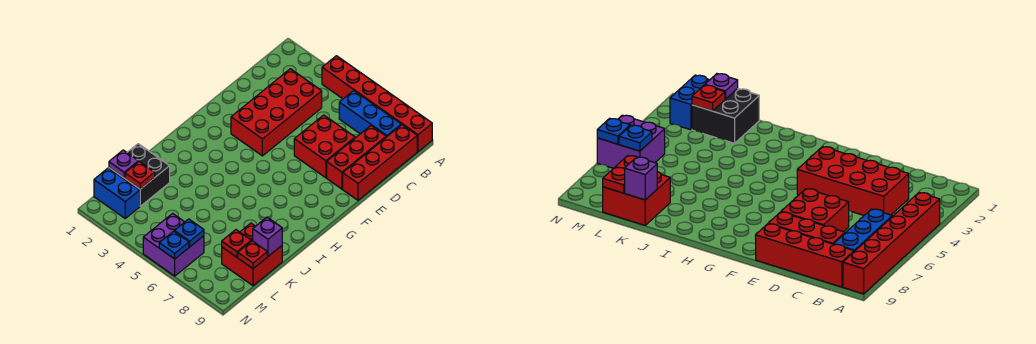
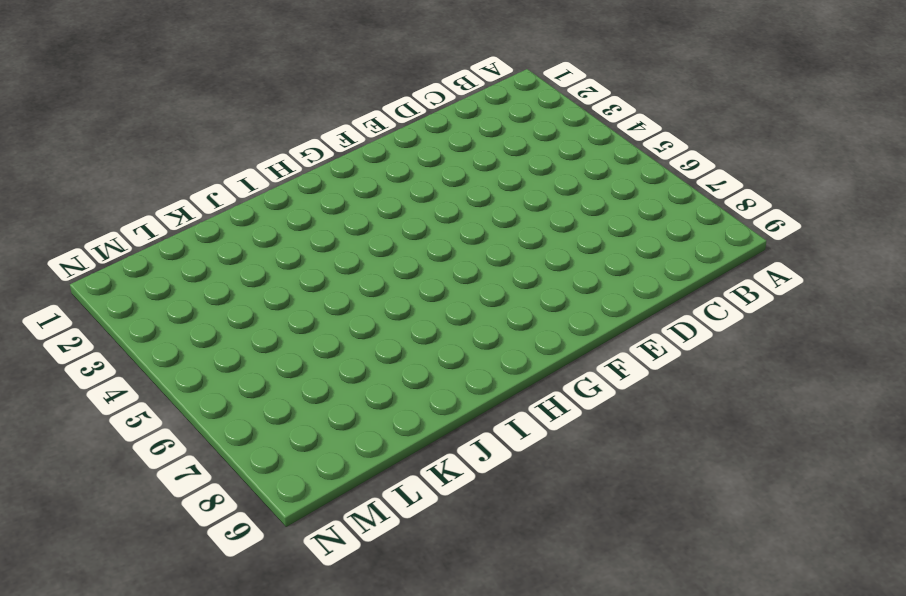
none -> red brick A4:A9 level 1
none -> blue brick B6:B8 level 1
none -> red brick B9:E9 level 1

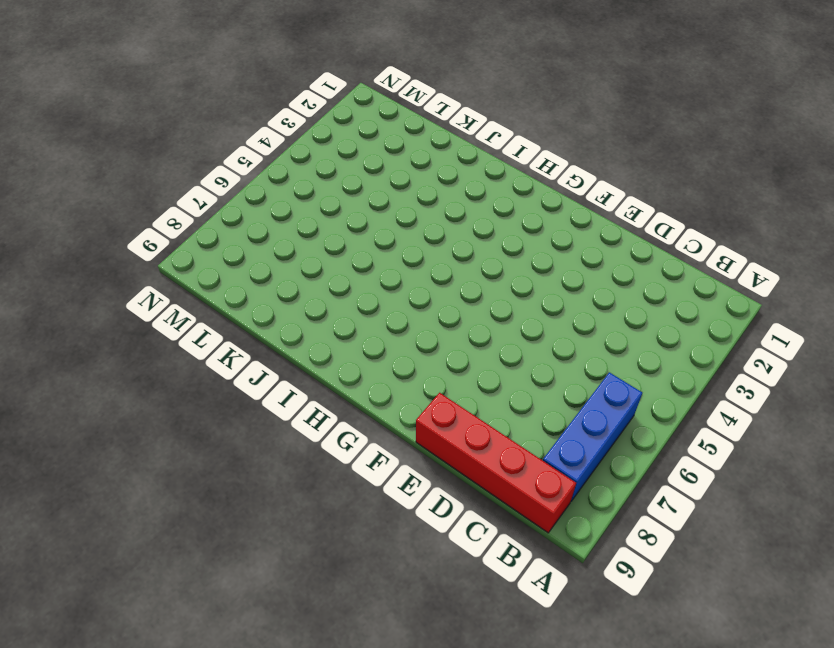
none -> red brick A4:A9 level 1
none -> red brick C3:F4 level 1
none -> red brick C8:E8 level 1

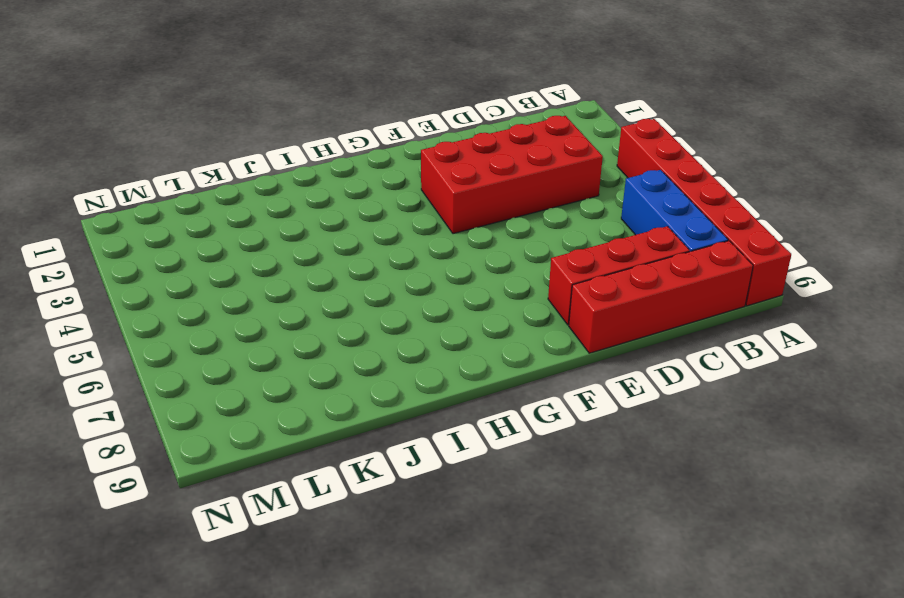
none -> red brick D6:E7 level 1
none -> black brick K1:L2 level 1
none -> red brick K8:L9 level 1

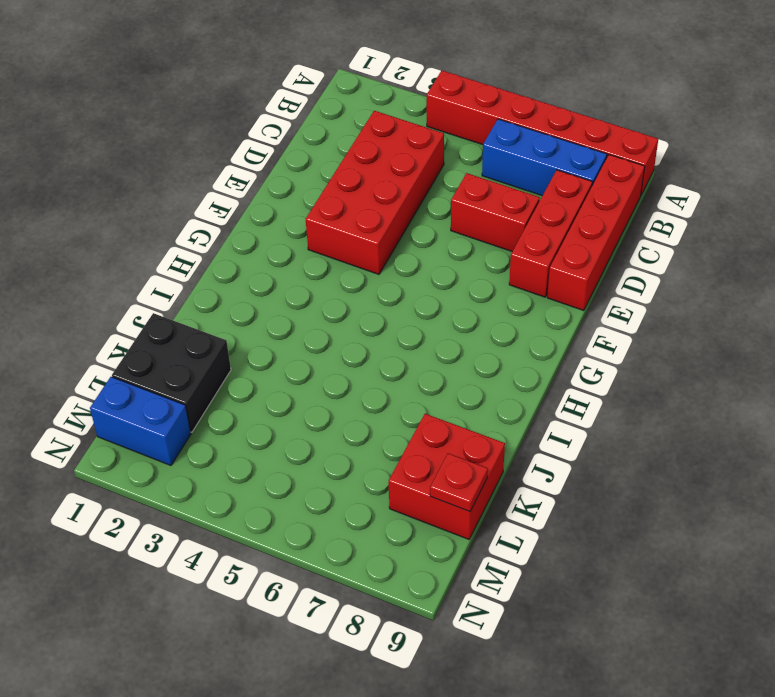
red brick D6:D7 level 1 -> red brick D6:E7 level 1
none -> purple brick M5:N6 level 1
none -> purple brick K9 level 2
none -> purple plate L1 level 2

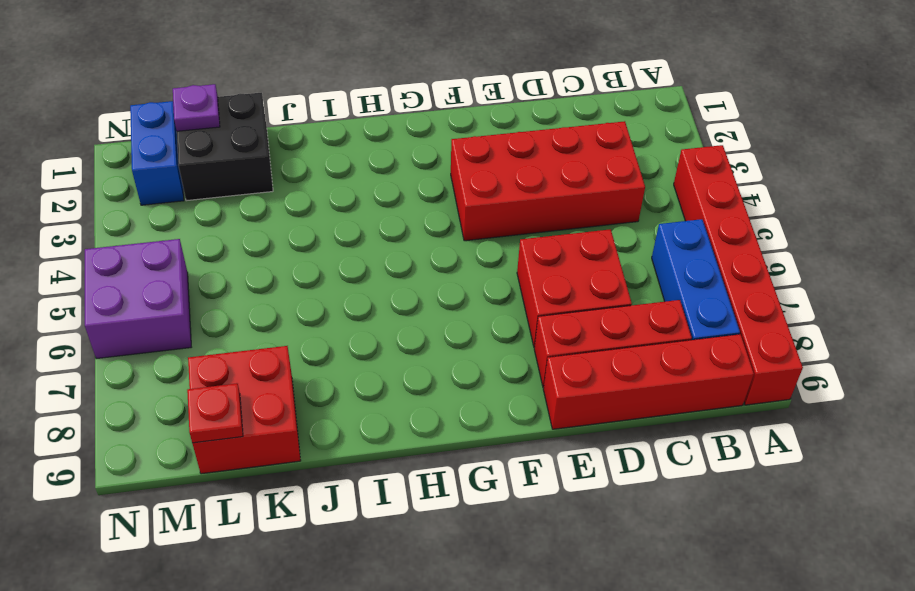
none -> purple brick K9 level 2
none -> red plate L2 level 2
none -> red plate L8 level 2

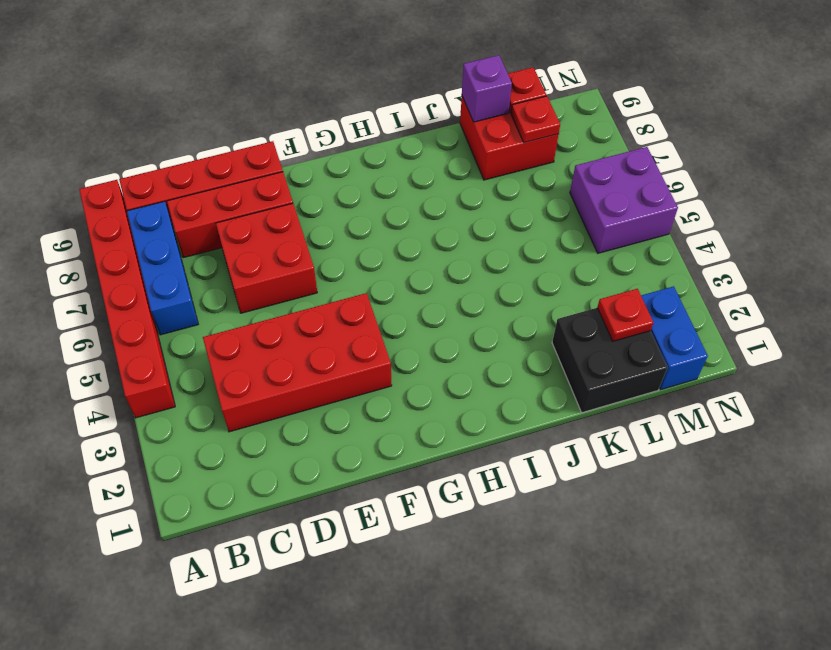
none -> purple plate L1 level 2
none -> blue plate M6 level 2
none -> blue plate N6 level 2

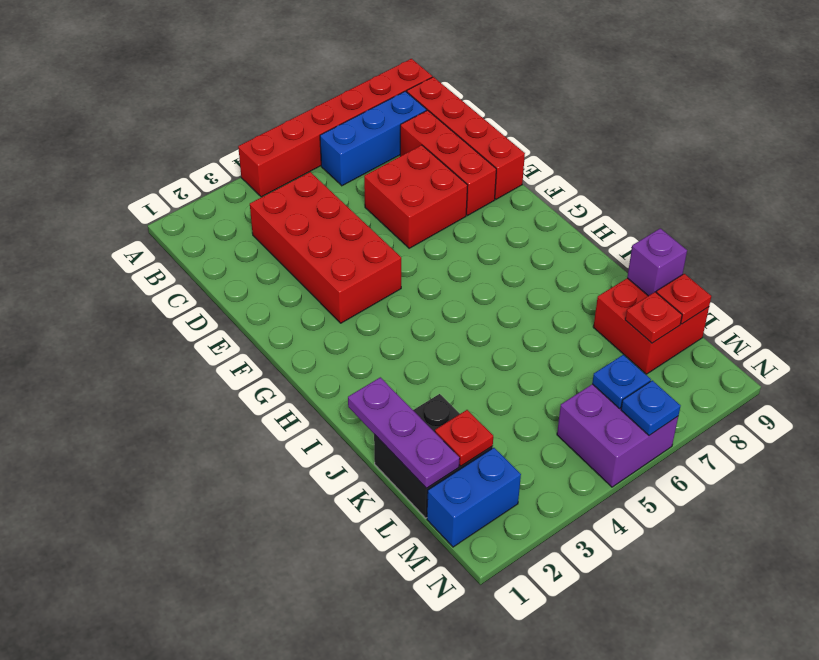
purple plate J1:L1 level 2 -> purple plate L1 level 2

